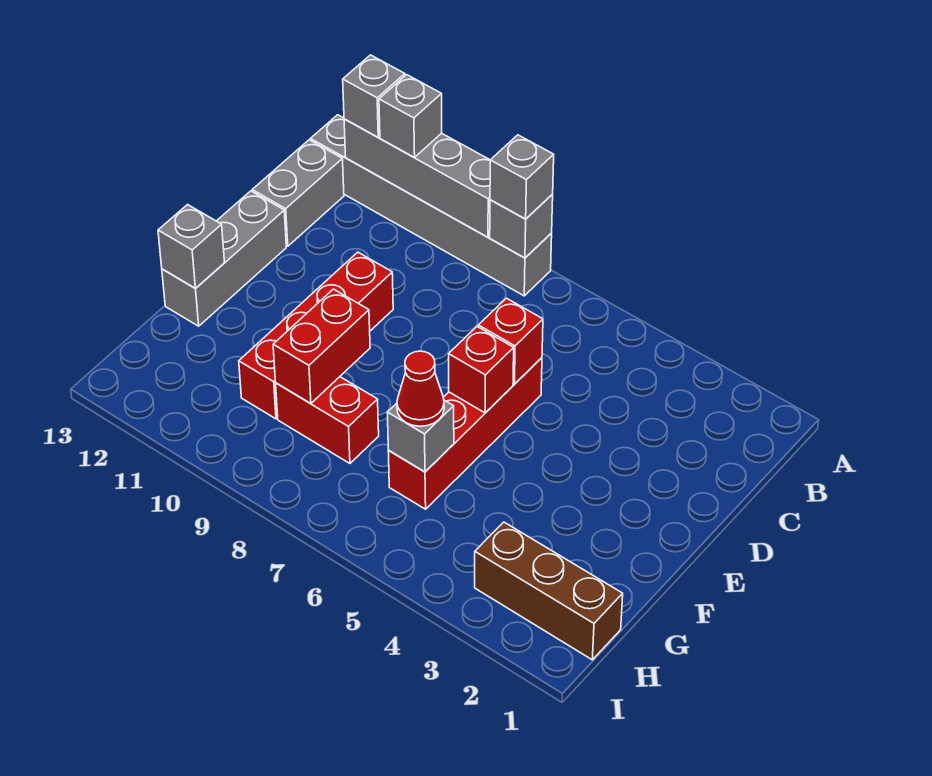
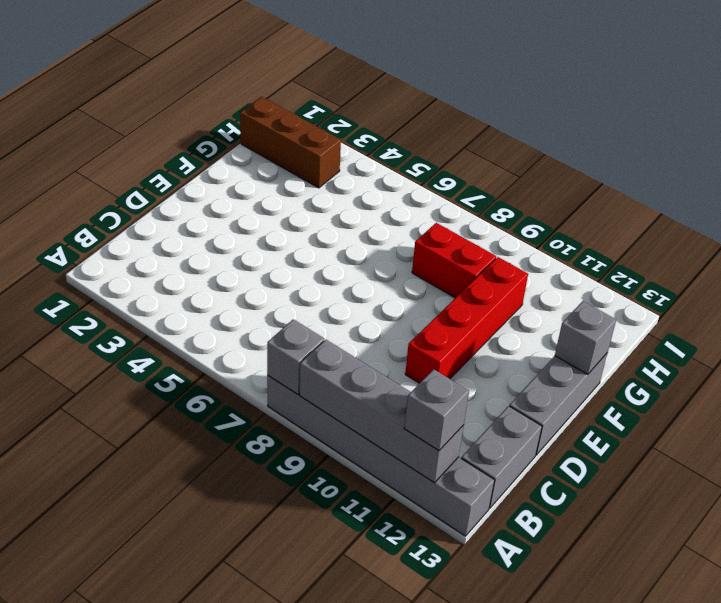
none -> red brick D6:G6 level 1
none -> red brick D6 level 2
none -> red brick E6 level 2

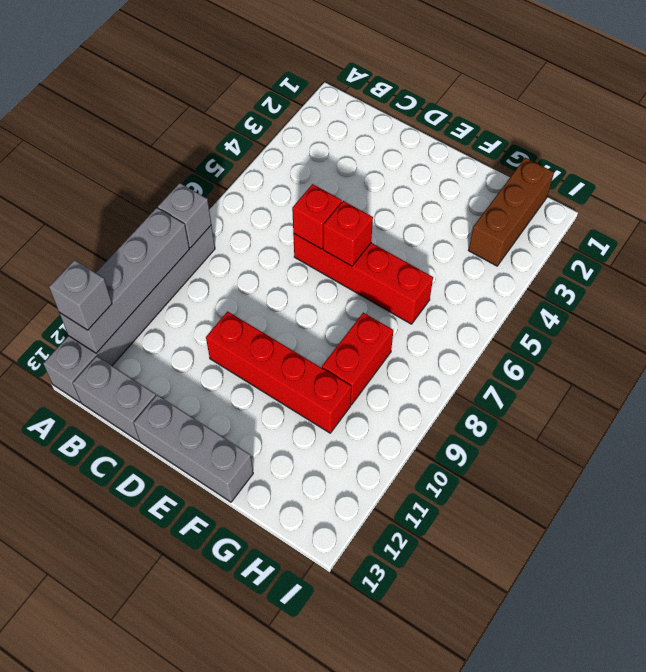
none -> red brick F9:G9 level 2
none -> grey brick F13 level 2
none -> grey brick G6 level 2

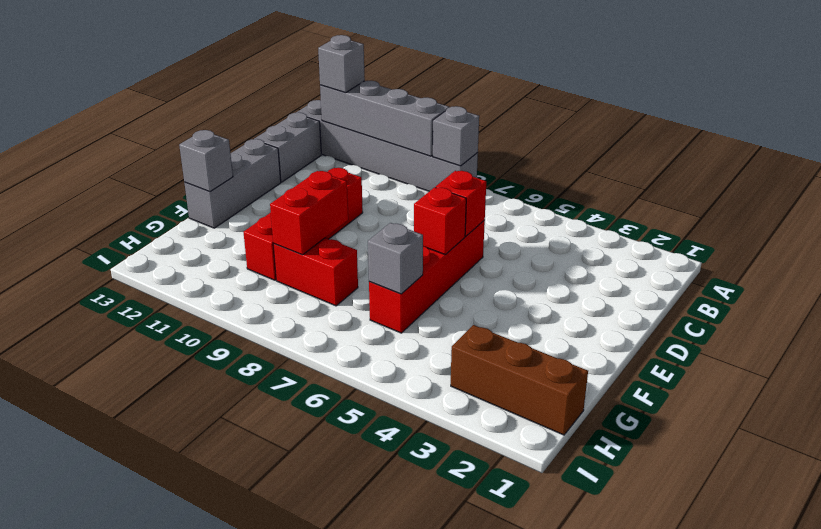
none -> grey brick A8 level 3
none -> grey brick A11 level 3
none -> red cone G6 level 3

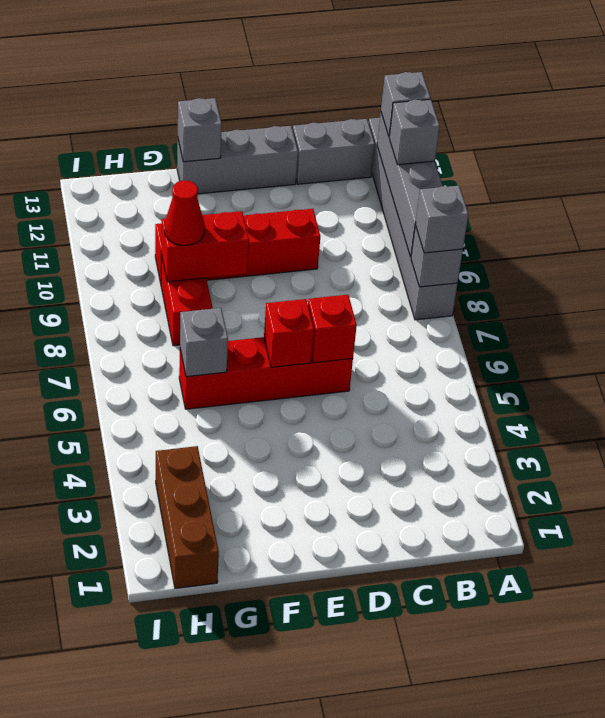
red cone G9 level 3 -> red cone G6 level 3

